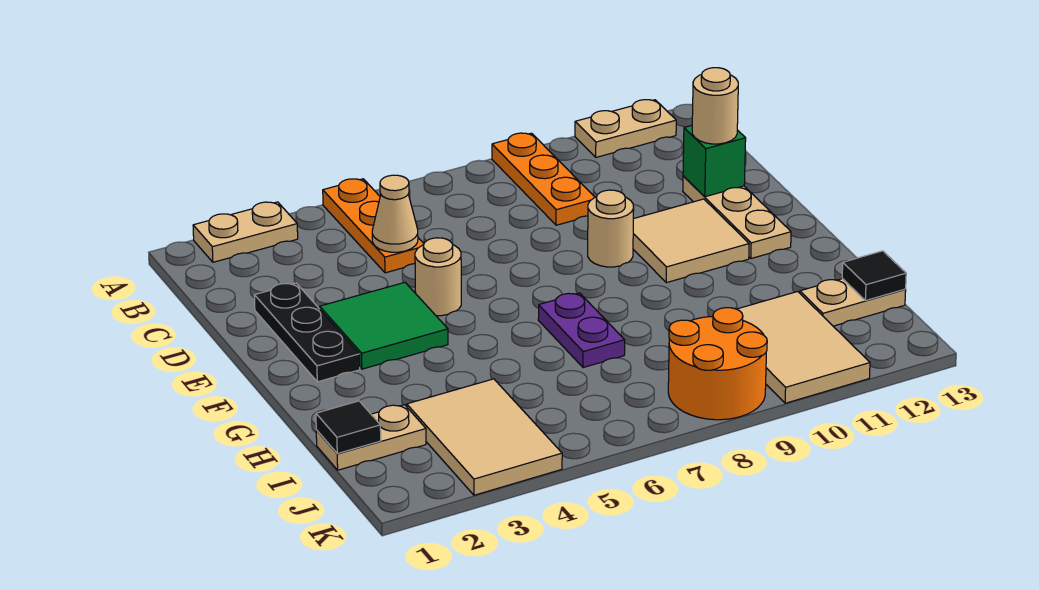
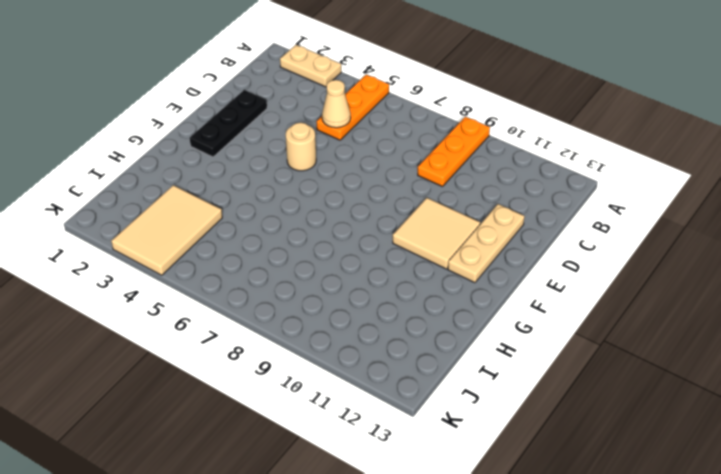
none -> tan plate A11:A12 level 1
none -> green tile E3:F4 level 1
none -> tan round brick E9 level 1

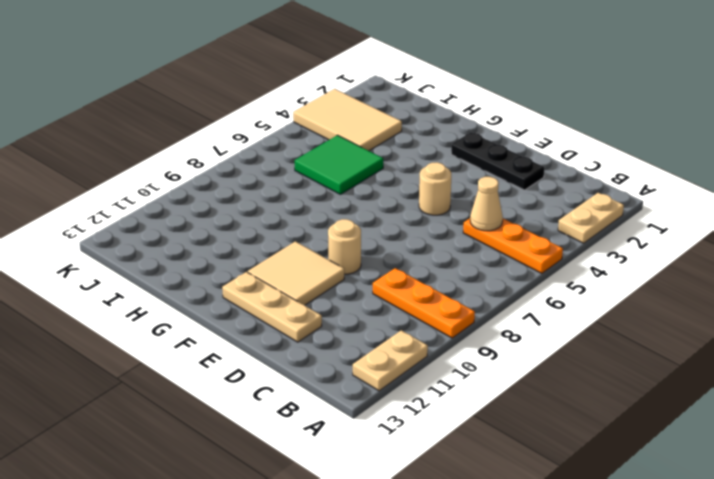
green tile H5:I6 level 1 -> green tile E3:F4 level 1
none -> purple plate G7:H7 level 1
none -> tan plate I1:I2 level 1
none -> tan tile I10:K11 level 1

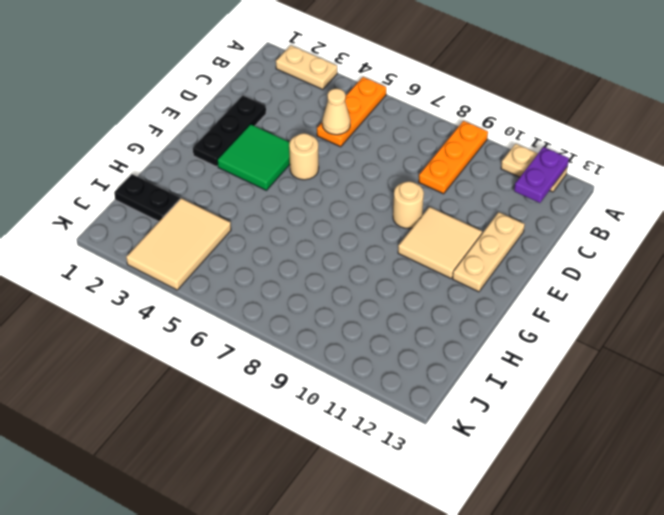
purple plate A12:B12 level 2 -> purple plate G7:H7 level 1
black plate I1:I2 level 1 -> tan plate I1:I2 level 1
none -> tan tile I10:K11 level 1
none -> tan plate I12:I13 level 1
none -> orange round brick J8:K9 level 1

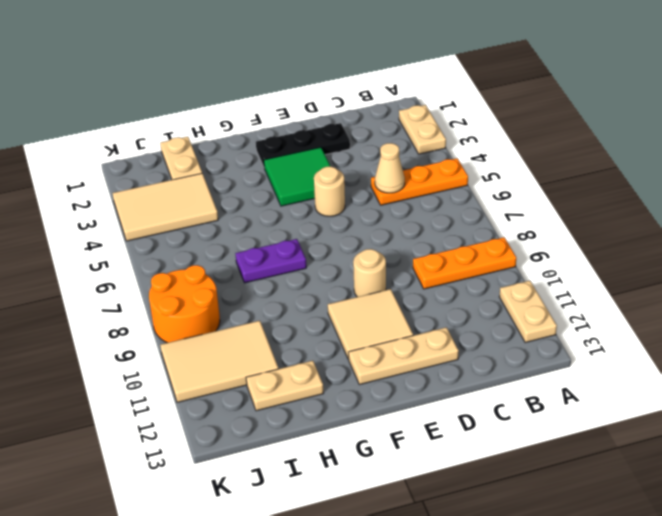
tan plate H12:I12 level 1 -> tan plate I12:I13 level 1
none -> green brick D12 level 2
none -> black tile I1 level 2
none -> black tile I13 level 2

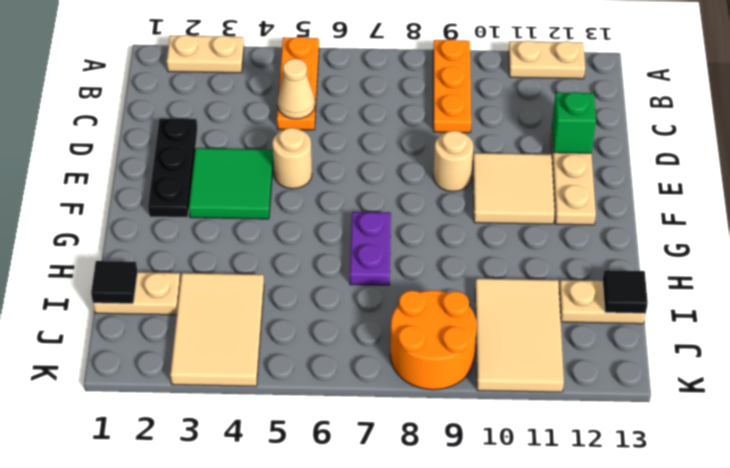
none -> tan round brick D12 level 3

